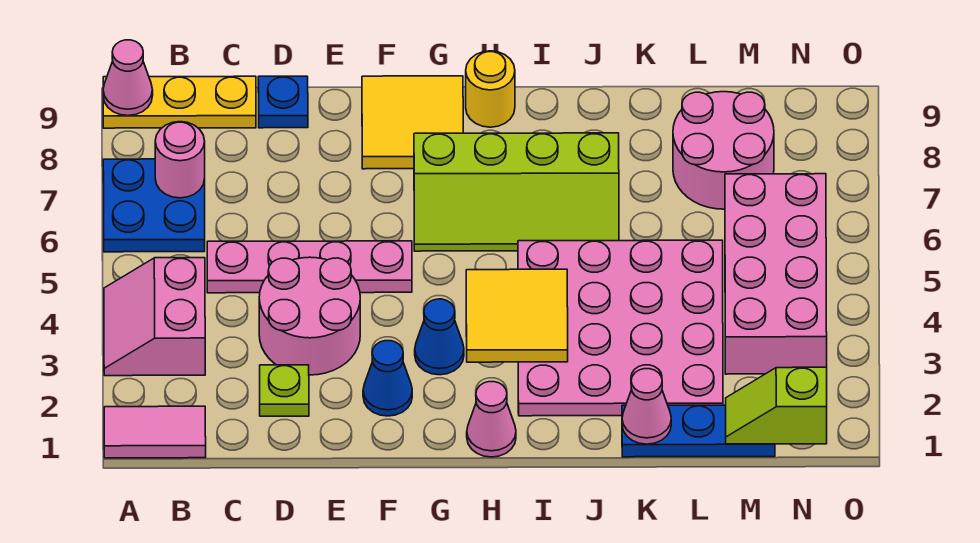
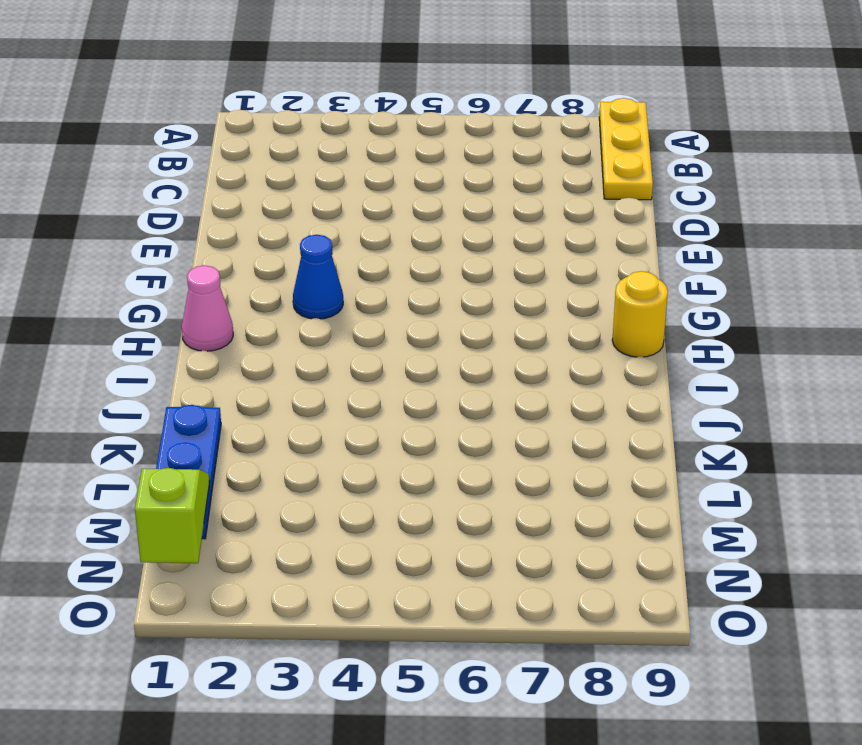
none -> pink tile A1:B1 level 1
none -> pink slope A3:B4 level 1 top B
none -> blue plate A6:B7 level 1

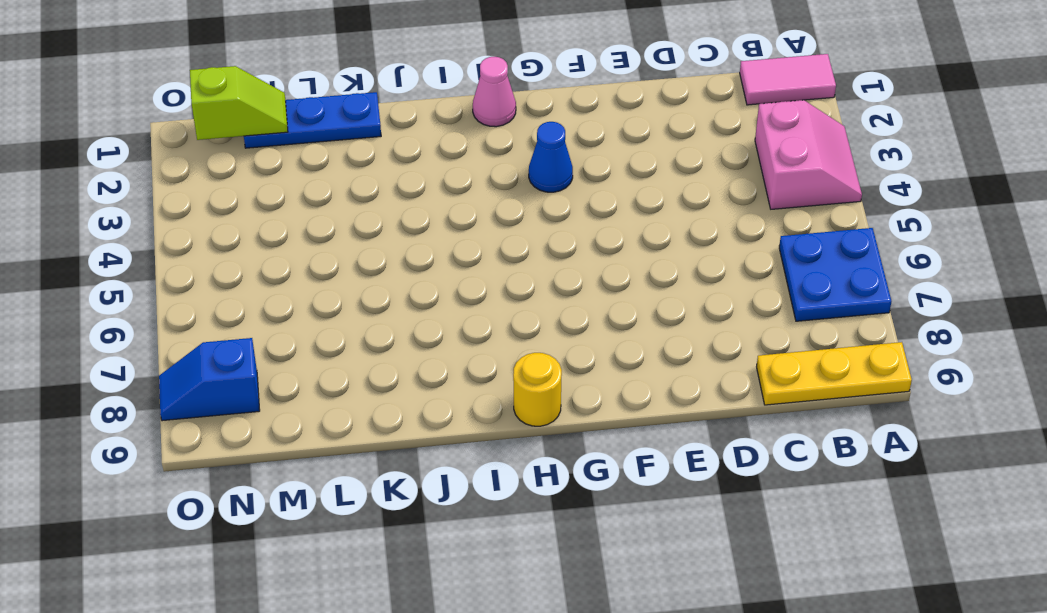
blue slope N8:O8 level 1 top N -> none
none -> pink plate C5:F5 level 1
none -> lime plate D2 level 1
none -> pink round brick D3:E4 level 1

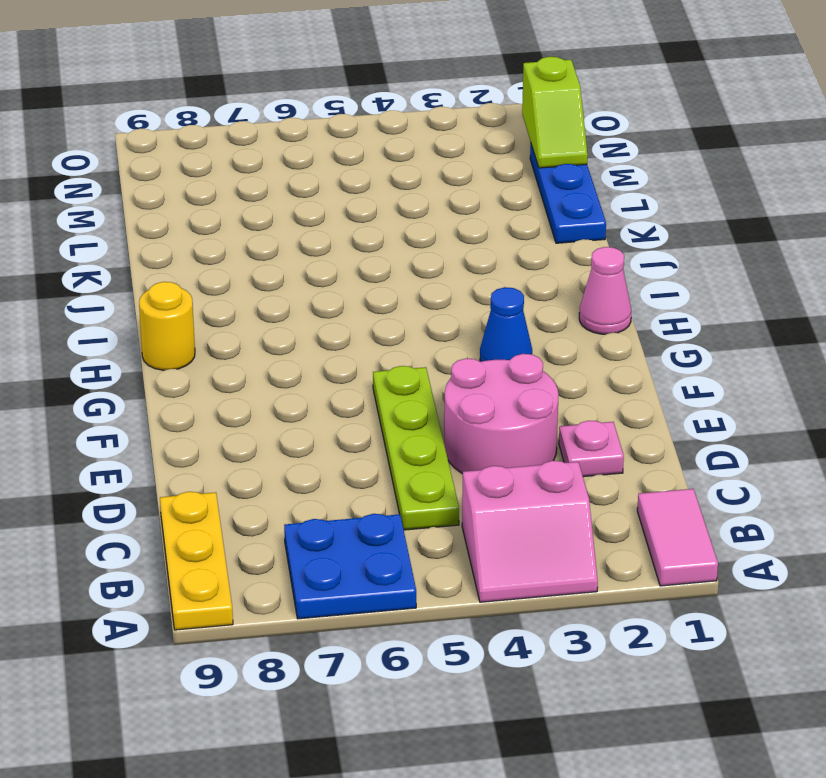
lime plate C5:F5 level 1 -> pink plate C5:F5 level 1
pink plate D2 level 1 -> lime plate D2 level 1
none -> blue plate D9 level 1
none -> blue cone F2 level 1
none -> yellow tile F8:G9 level 1

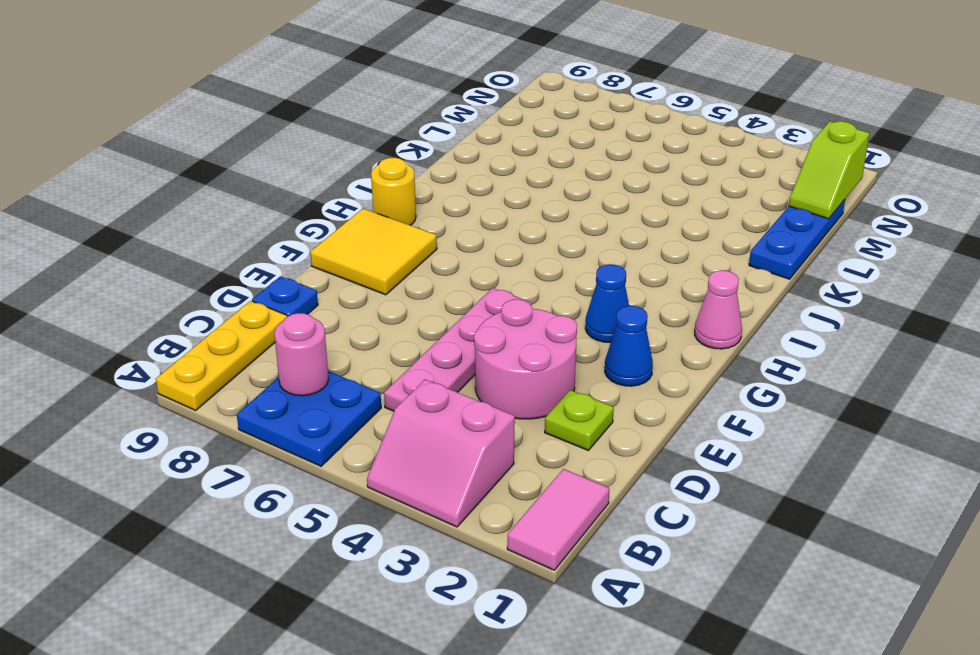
none -> lime slope G6:J7 level 1 top 7
none -> pink plate I2:L5 level 1
none -> pink round brick L7:M8 level 1

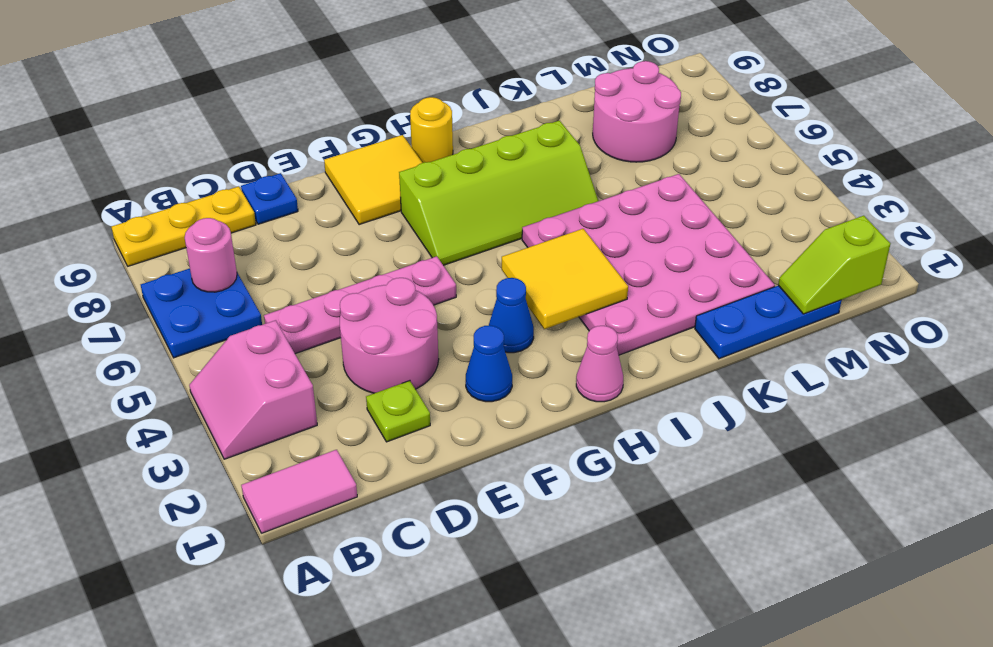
none -> pink brick M3:N6 level 1
none -> pink cone A9 level 2
none -> pink cone K1 level 2

